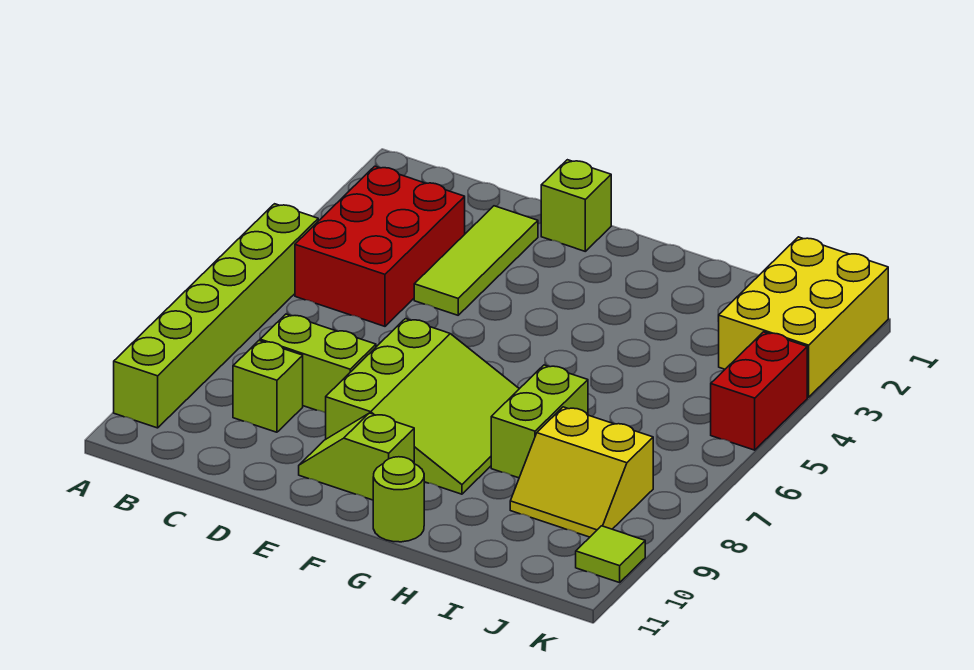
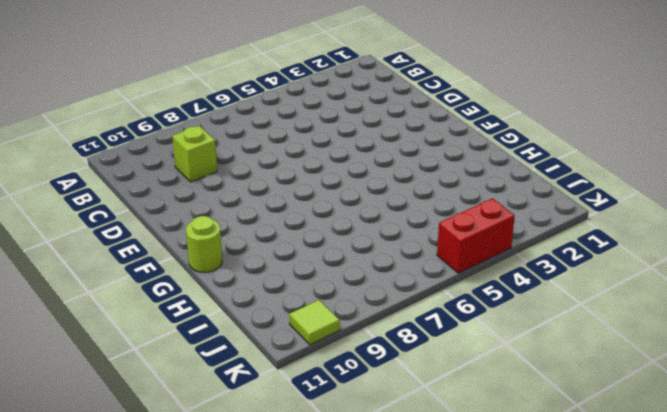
none -> lime brick A5:A10 level 1
none -> red brick B3:C5 level 1
none -> lime brick C8:D8 level 1

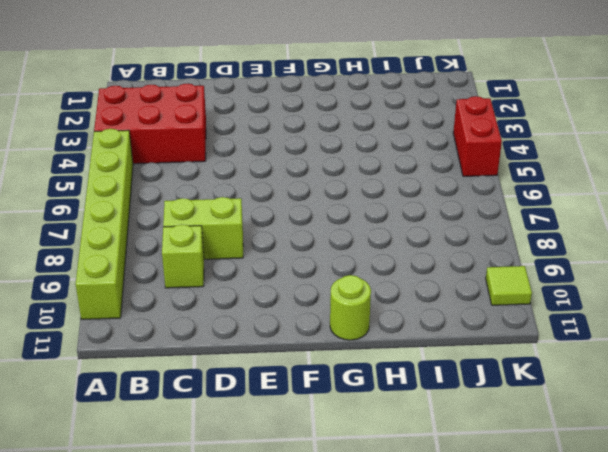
red brick A3:C4 level 1 -> red brick B3:C5 level 1
none -> lime tile D2:D4 level 1
none -> lime brick E1 level 1
none -> lime slope E7:G9 level 1 top E

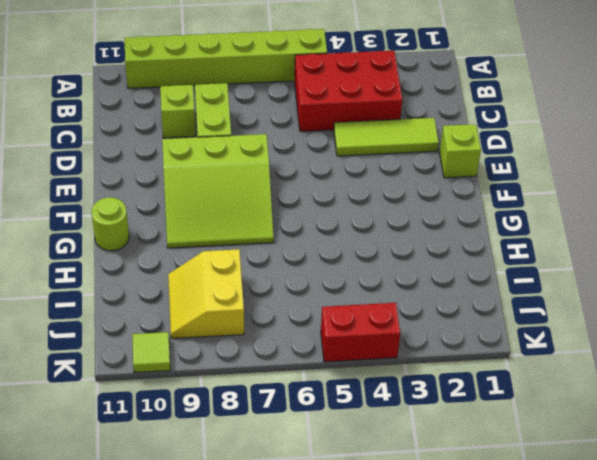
none -> lime slope E10:F10 level 1 top F
none -> lime brick H7:H8 level 1
none -> yellow brick J1:K3 level 1

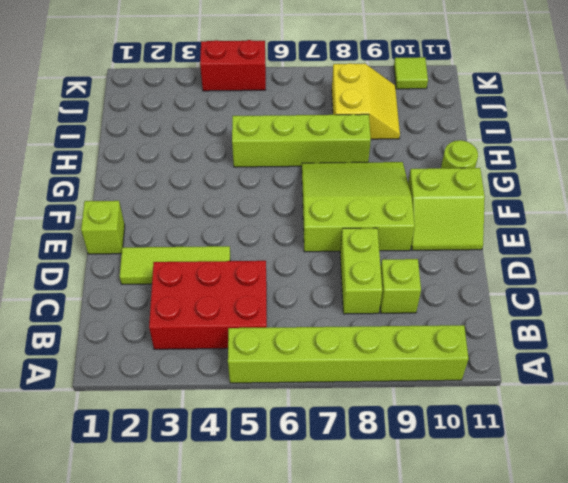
lime slope E10:F11 level 1 top F -> lime slope E10:F10 level 1 top F
lime brick H5:H8 level 1 -> lime brick H7:H8 level 1
none -> yellow brick J1:K3 level 1

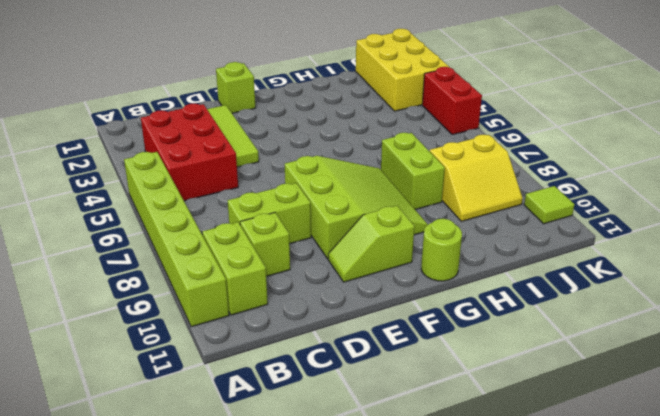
lime brick B9:B10 level 1 -> none

